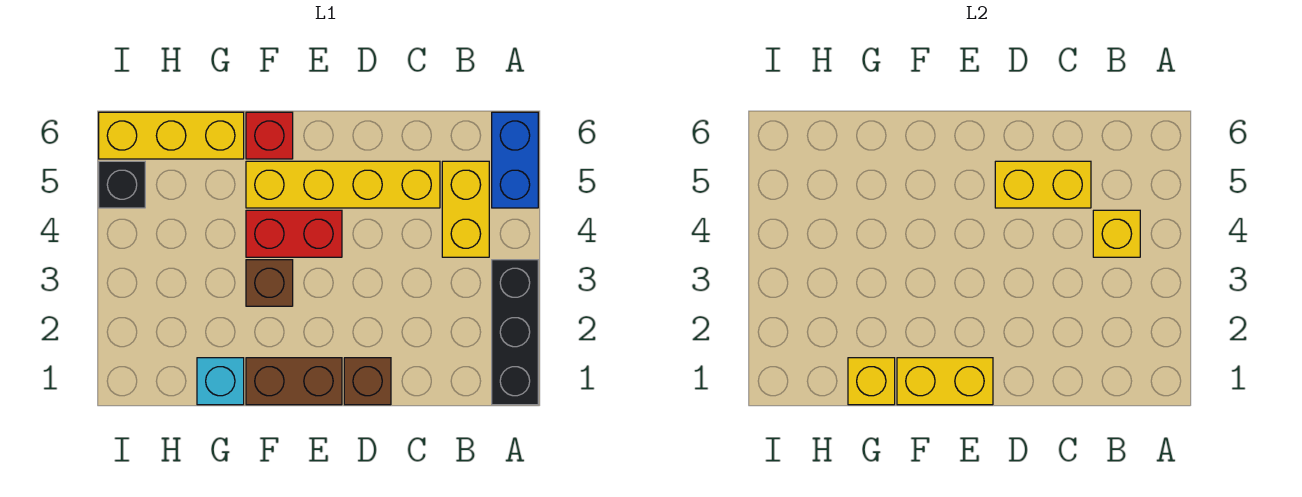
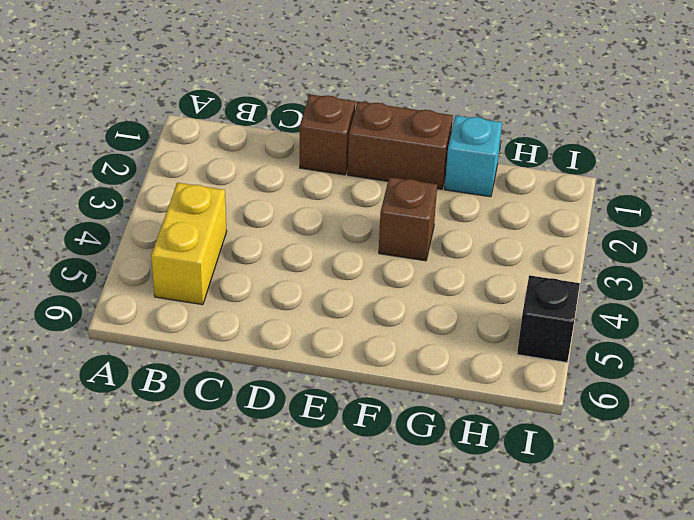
none -> black brick A1:A3 level 1
none -> blue brick A5:A6 level 1
none -> yellow brick C5:F5 level 1

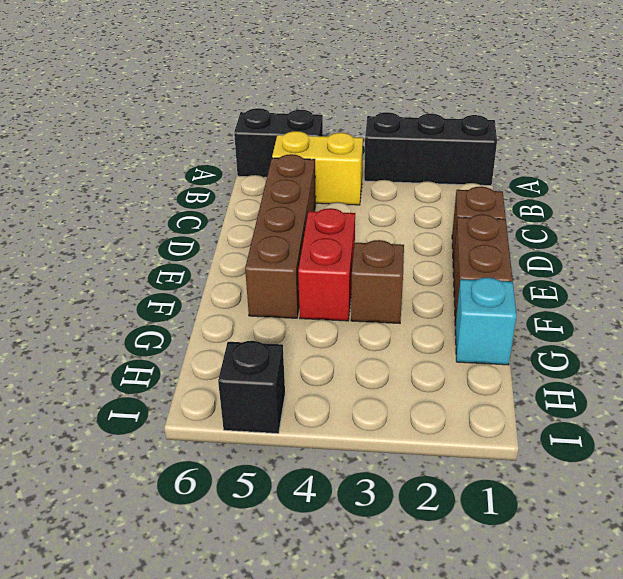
black brick A5:A6 level 1 -> blue brick A5:A6 level 1
brown brick C5:F5 level 1 -> yellow brick C5:F5 level 1
none -> red brick F6 level 1
none -> yellow brick G6:I6 level 1
none -> yellow brick B4 level 2

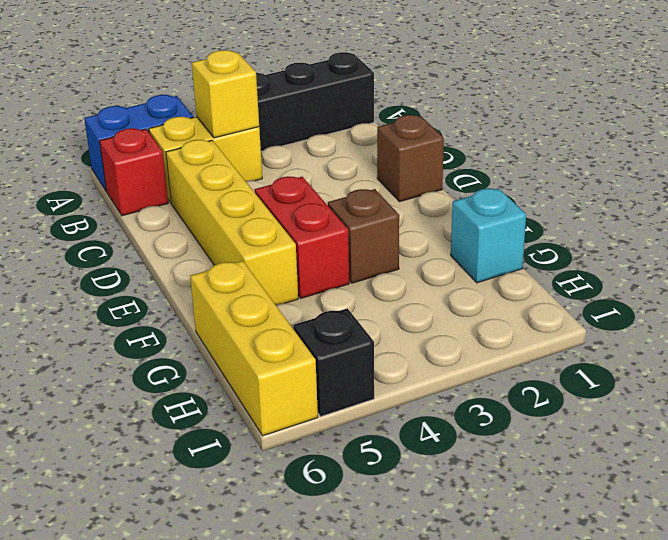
red brick B6 level 1 -> red brick F6 level 1
none -> brown brick E1:F1 level 1
none -> yellow brick C5:D5 level 2
none -> yellow brick E1:F1 level 2

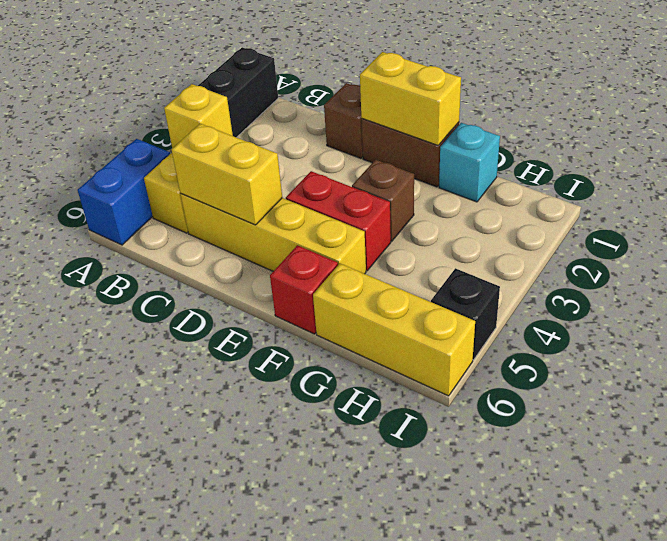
none -> yellow brick G1 level 2

